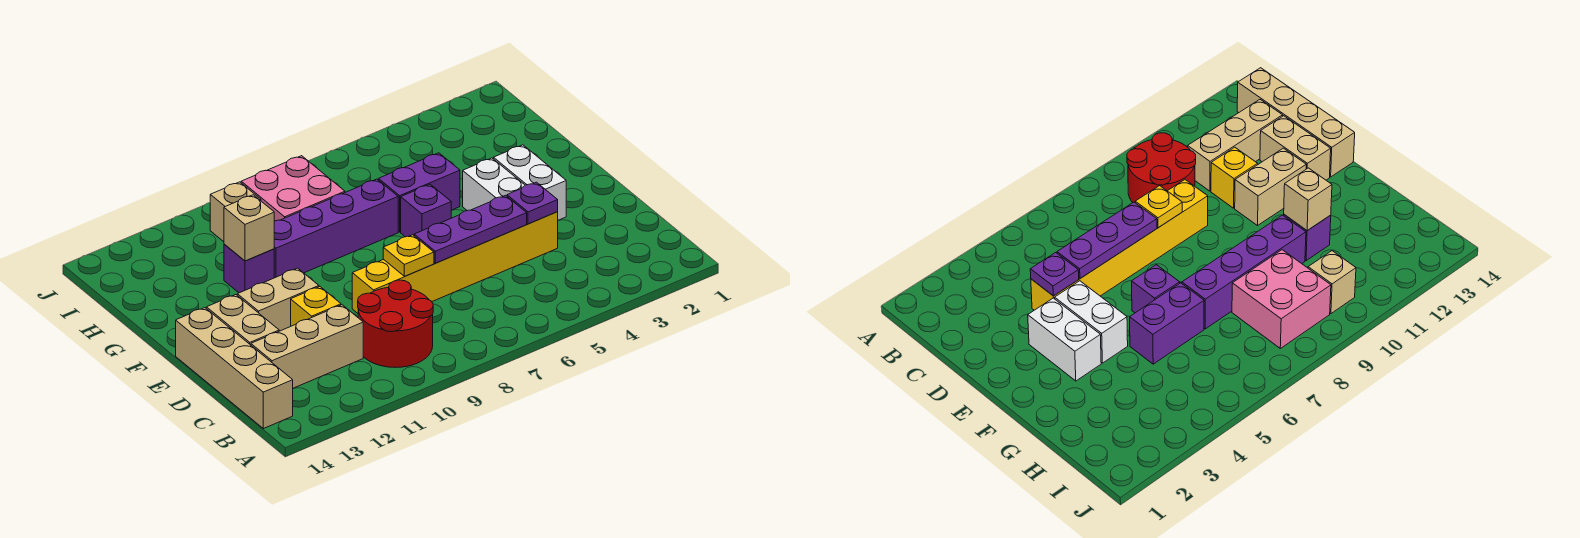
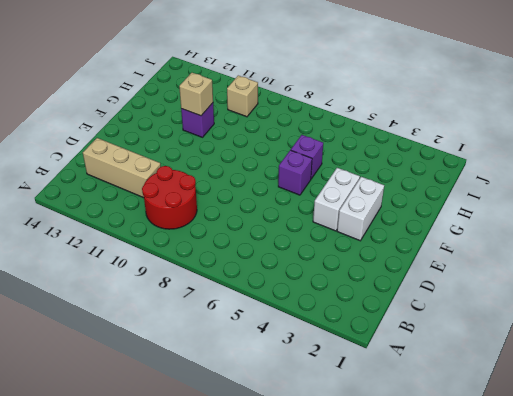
purple brick G6 level 1 -> purple brick G5:G6 level 1
none -> tan brick B14:E14 level 1
none -> yellow brick D4:D9 level 1
none -> yellow brick D11 level 1

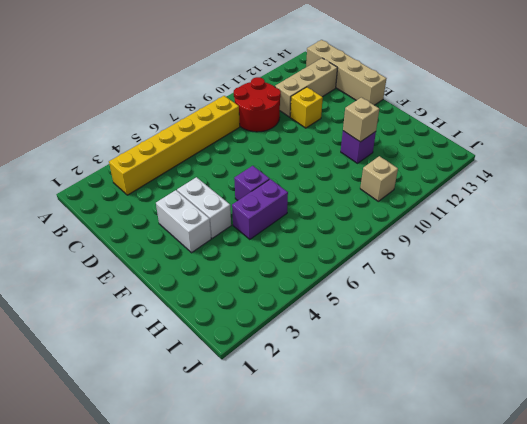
yellow brick B3:B8 level 1 -> yellow brick D4:D9 level 1
none -> tan brick D13:E13 level 1
none -> tan brick E11:E12 level 1
none -> purple brick G7:G10 level 1

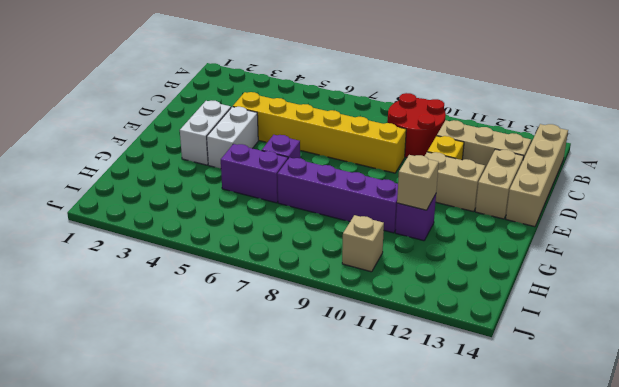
none -> pink brick H8:I9 level 1
none -> purple plate D4 level 2
none -> purple plate D5:D7 level 2

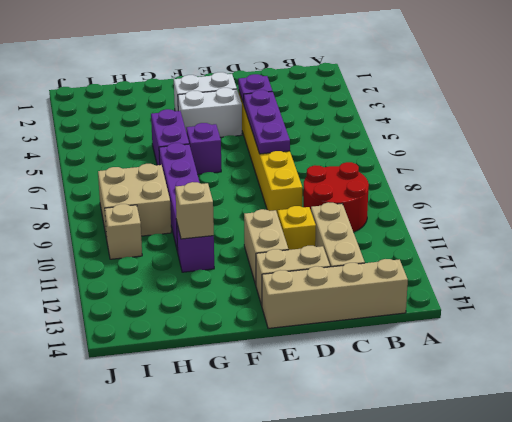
tan brick H8:I9 level 1 -> pink brick H8:I9 level 1
none -> yellow plate D8 level 2

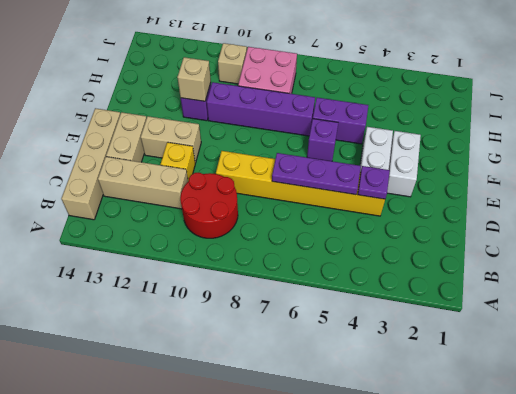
none -> yellow plate D8 level 2

